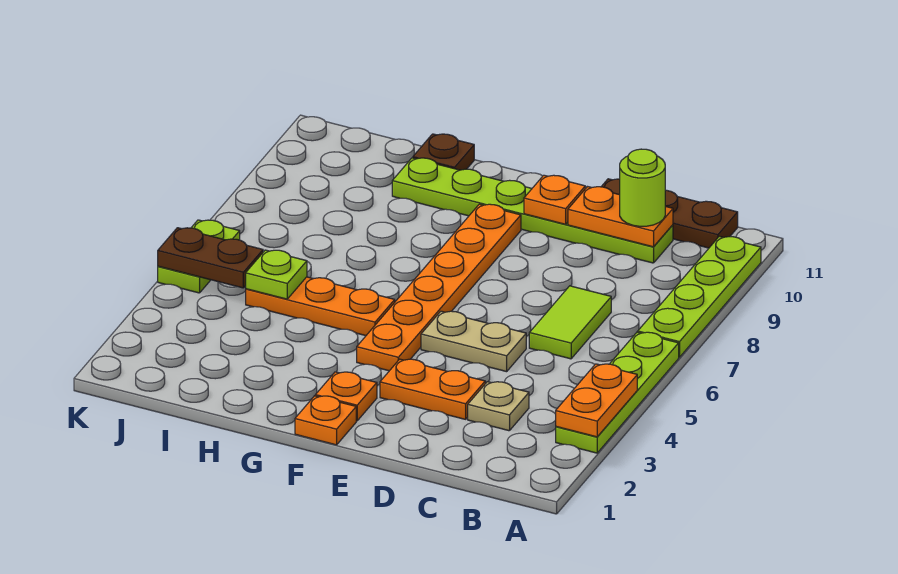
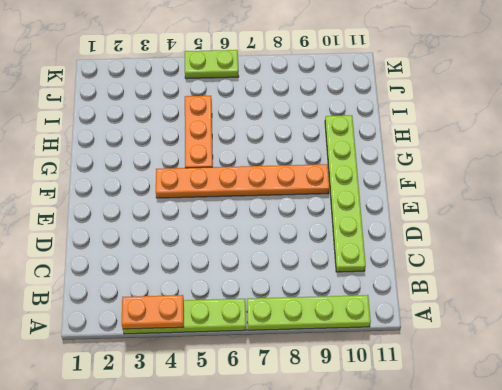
none -> brown plate B11:D11 level 1
none -> tan plate C3 level 1
none -> lime tile C6:C7 level 1

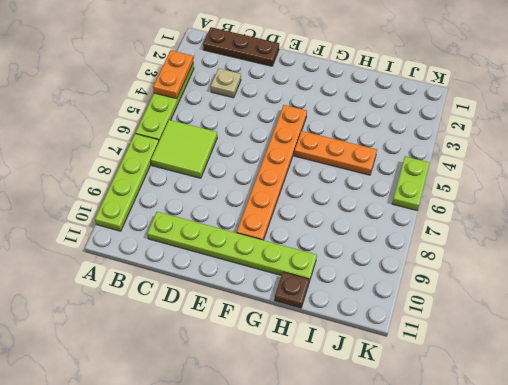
brown plate B1:D1 level 1 -> brown plate B11:D11 level 1
lime tile B6:C7 level 1 -> lime tile C6:C7 level 1
none -> orange plate D3:E3 level 1
none -> tan plate D5:E5 level 1
none -> orange plate F1 level 1

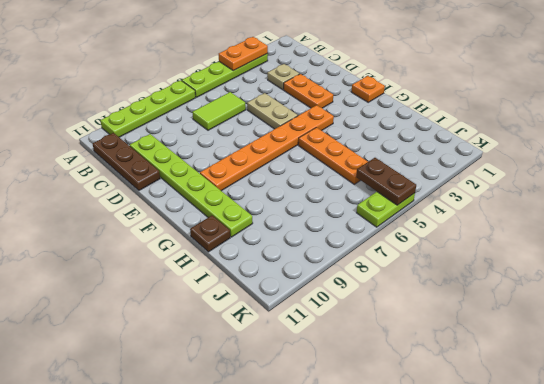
none -> orange plate F2 level 1
none -> orange plate C10:D10 level 2
none -> orange plate E10 level 2

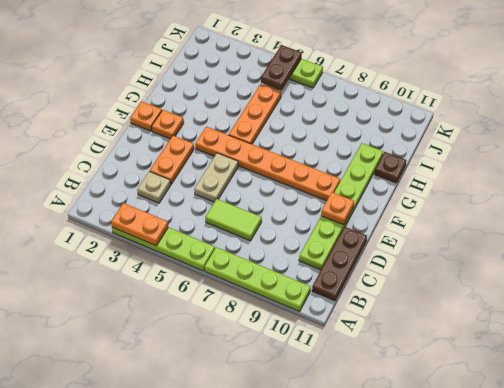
none -> orange plate C10:D10 level 2
none -> lime plate I5 level 2
none -> lime round brick C10 level 3

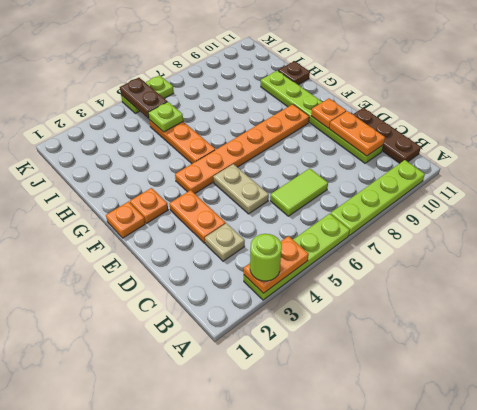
lime round brick A3 level 3 -> lime round brick C10 level 3

